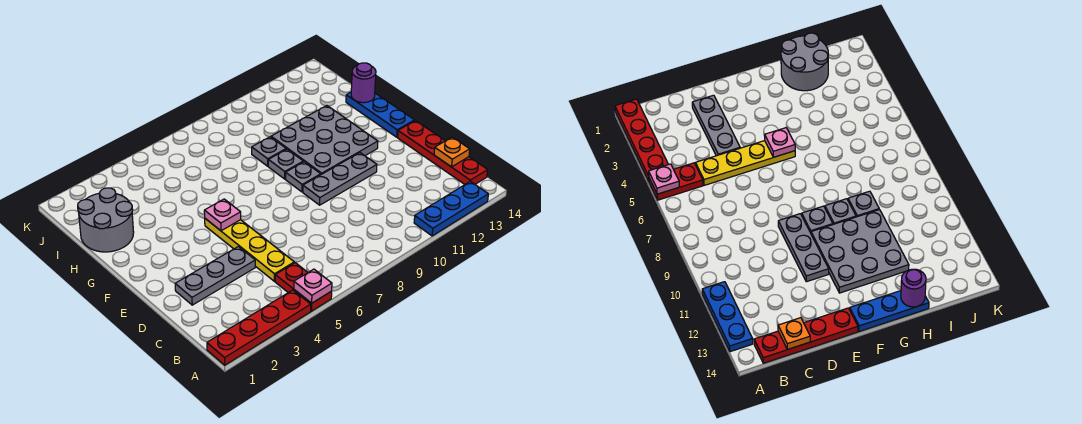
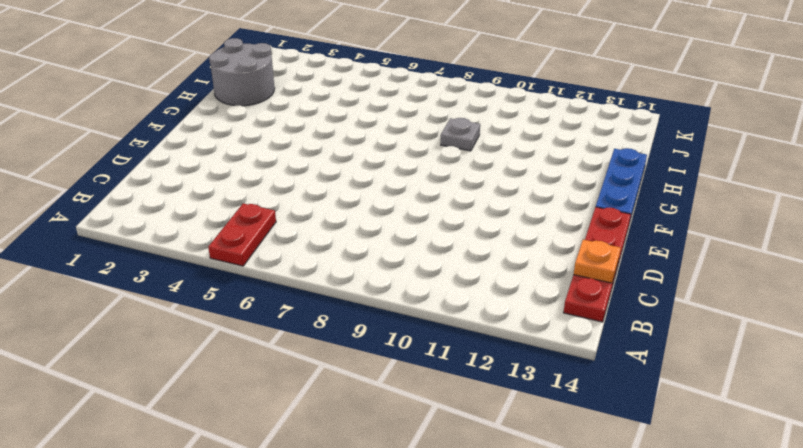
none -> red plate A1:A4 level 1
none -> blue plate A11:A13 level 1
none -> yellow plate C5:F5 level 1

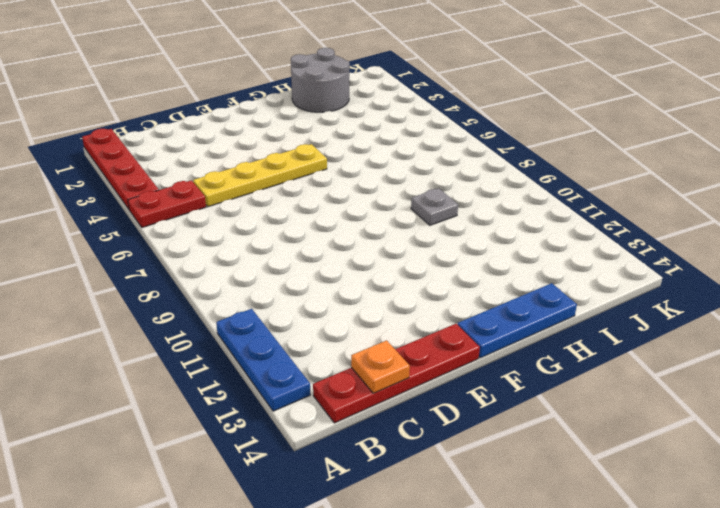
none -> grey plate D2:D4 level 1
none -> grey plate E9:E11 level 1
none -> grey plate F9 level 1

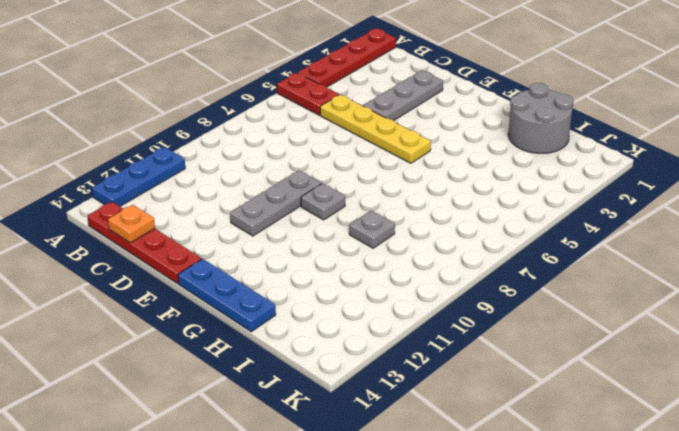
none -> grey plate F10:H12 level 1
none -> grey plate G9 level 1
none -> pink plate A5 level 2

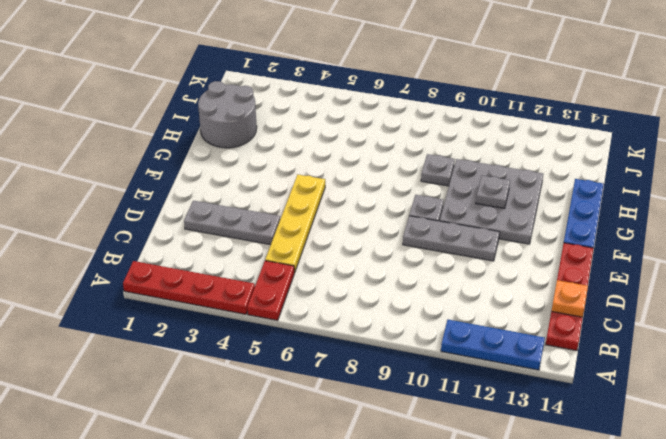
grey plate G11 level 2 -> grey plate G9 level 1
none -> pink plate A5 level 2
none -> pink plate F5 level 2
none -> purple round brick H14 level 2

